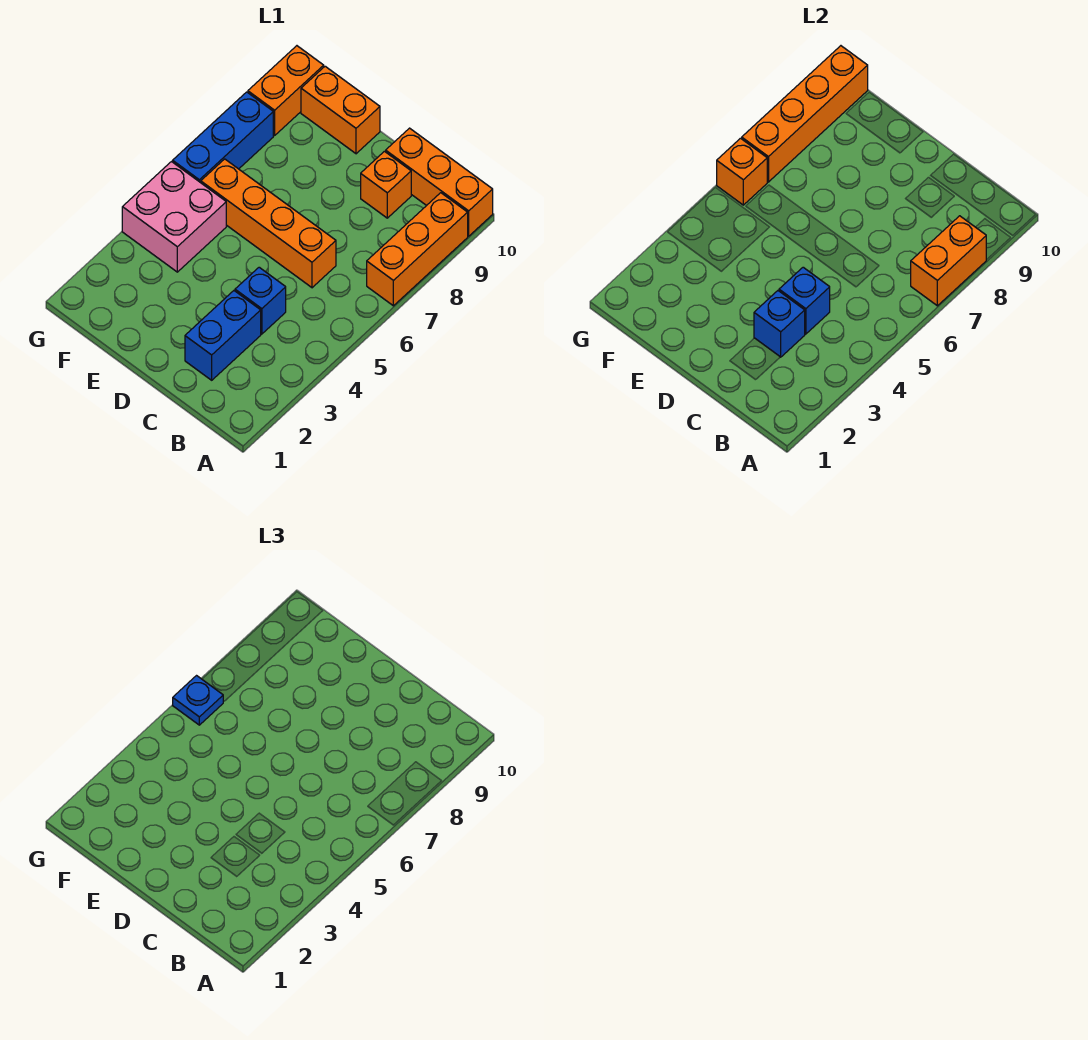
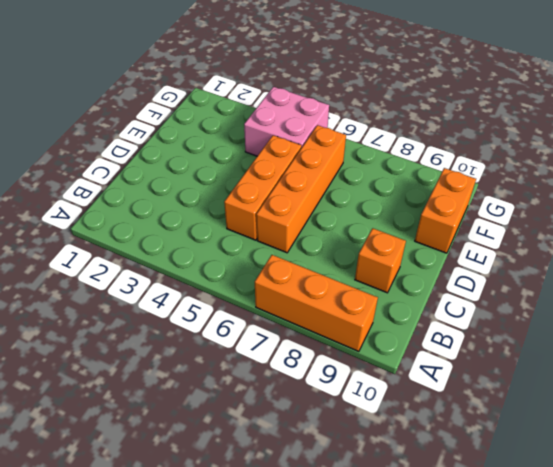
orange brick C5:E5 level 1 -> orange brick A10:C10 level 1
none -> blue brick C2:C3 level 1
none -> blue brick C4 level 1
none -> blue brick G6:G8 level 1

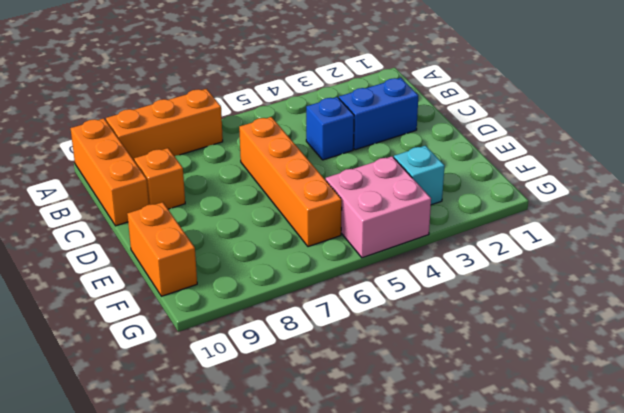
cyan brick F3 level 1 -> none
none -> blue brick G6:G8 level 1
none -> orange brick G9:G10 level 1
none -> orange brick A7:A8 level 2

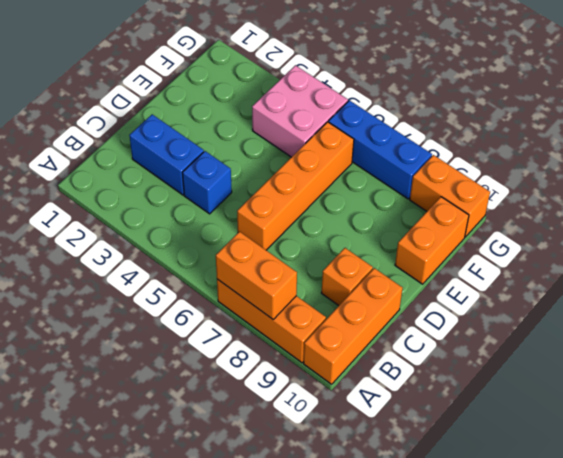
none -> blue brick C3 level 2
none -> blue brick C4 level 2
none -> orange brick G6 level 2

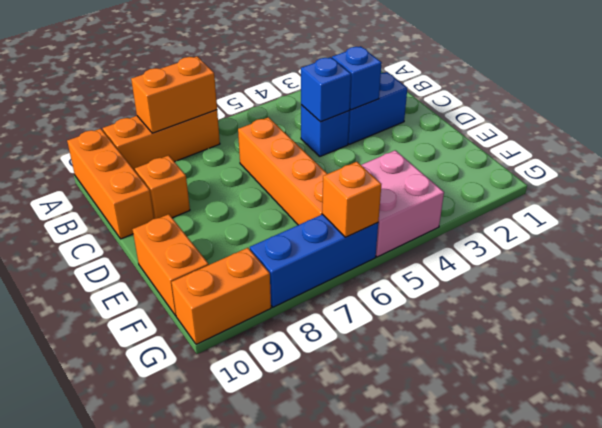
none -> orange brick G7:G10 level 2
none -> blue plate G6 level 3

